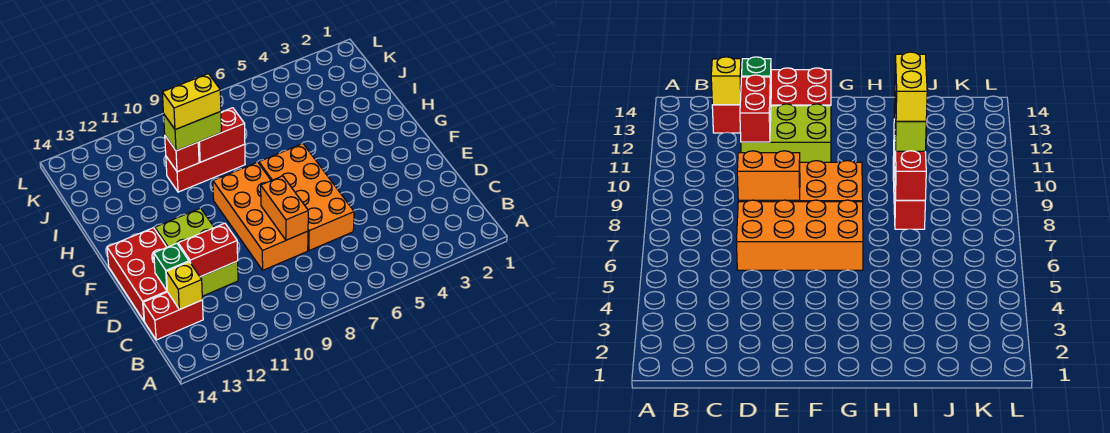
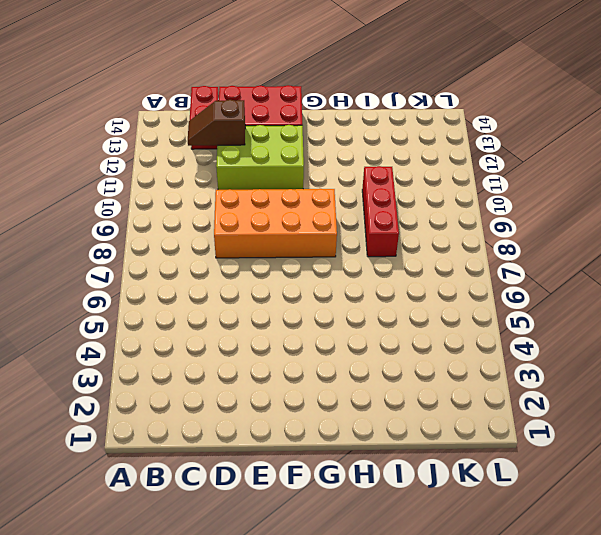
brown slope C12:D12 level 2 top D -> red brick D11:D12 level 2
none -> orange brick D6:G7 level 1
none -> yellow brick C13 level 2
none -> orange brick D8:E8 level 2

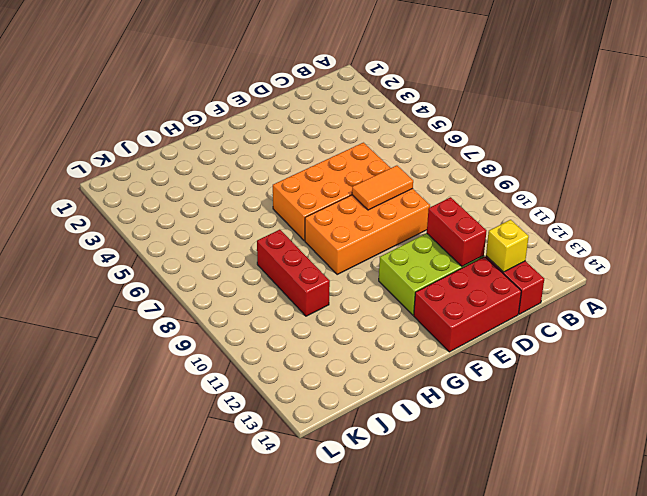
orange tile D8:E8 level 2 -> orange brick D8:E8 level 2
none -> green brick D13 level 2
none -> red brick I8:I9 level 2
none -> red brick I10 level 2

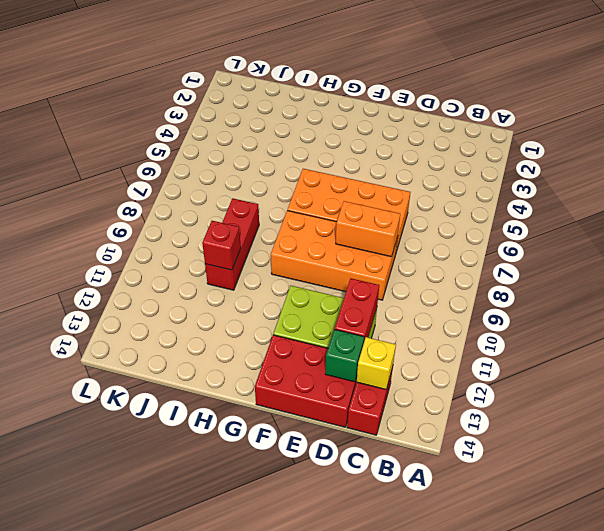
none -> red brick I8:I9 level 2
none -> lime brick I9:I10 level 3
none -> yellow brick I9:I10 level 4

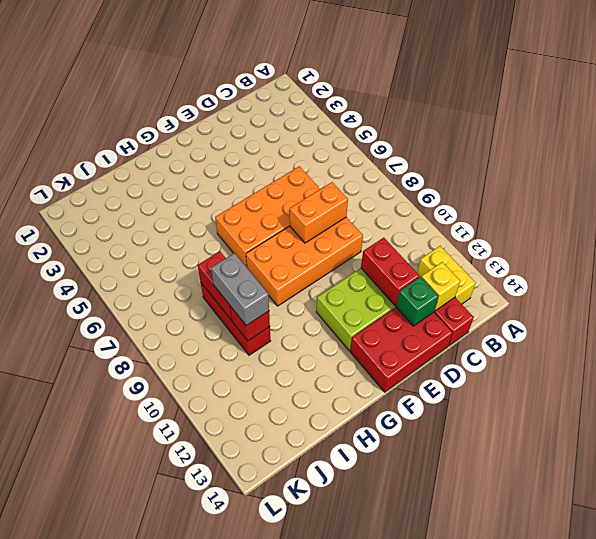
yellow brick B12:B13 level 1 -> yellow brick I9:I10 level 4
grey brick I9:I10 level 3 -> lime brick I9:I10 level 3

